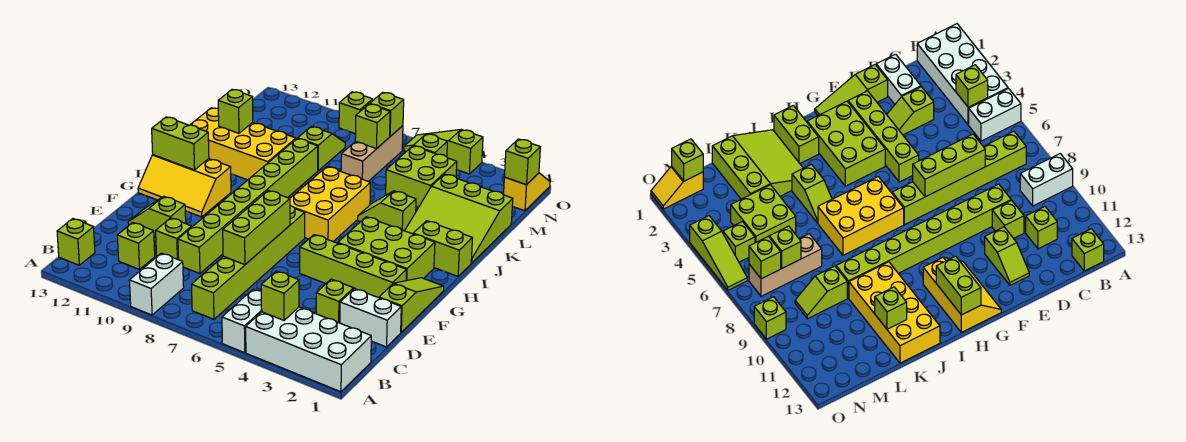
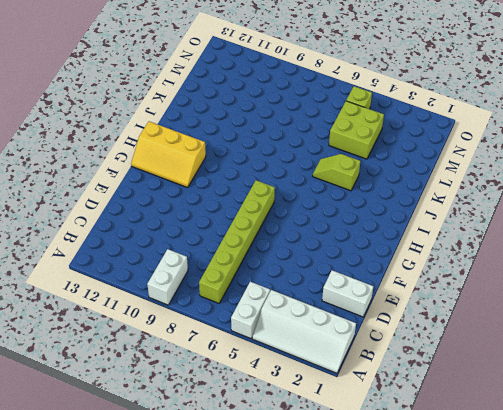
white slope A1:B4 level 1 top B -> white brick A1:B4 level 1
none -> lime brick B13 level 1
none -> lime brick C11 level 1
none -> lime slope D3:E3 level 1 top D
none -> lime brick D9:K9 level 1

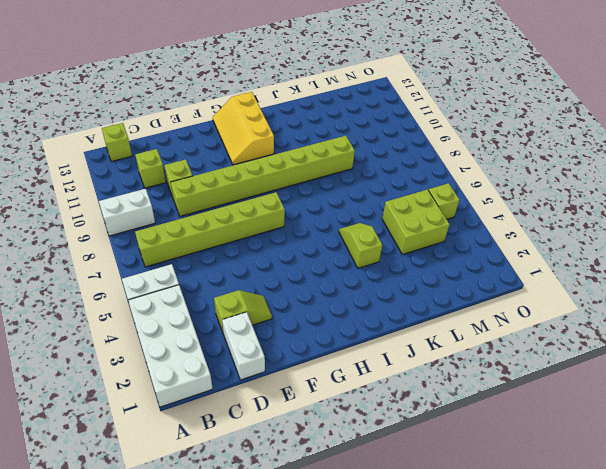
none -> lime slope E1:G1 level 1 top E
none -> lime slope E11:E12 level 1 top 11
none -> lime brick F2:F5 level 1
none -> lime brick G2:H4 level 1

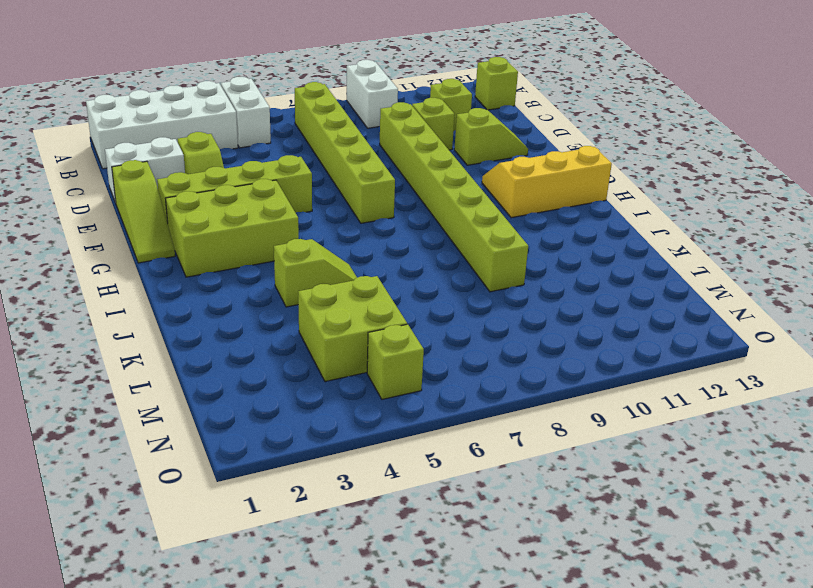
none -> yellow brick H6:J7 level 1
none -> lime brick I1:I2 level 1
none -> lime slope J1:L3 level 1 top L
none -> yellow brick J10:K13 level 1

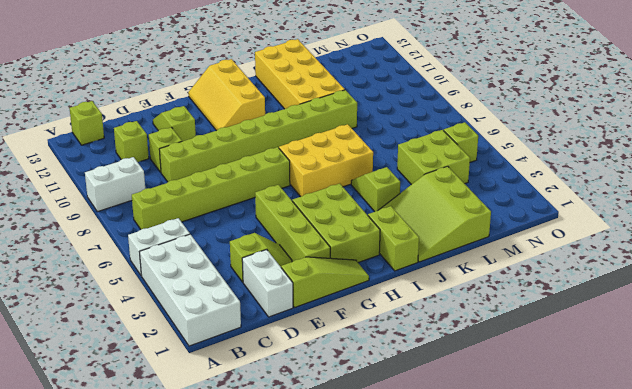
none -> tan brick L7:N7 level 1
none -> lime slope L9:M9 level 1 top L
none -> yellow slope N1:O1 level 1 top N
none -> lime slope O4:O6 level 1 top 4

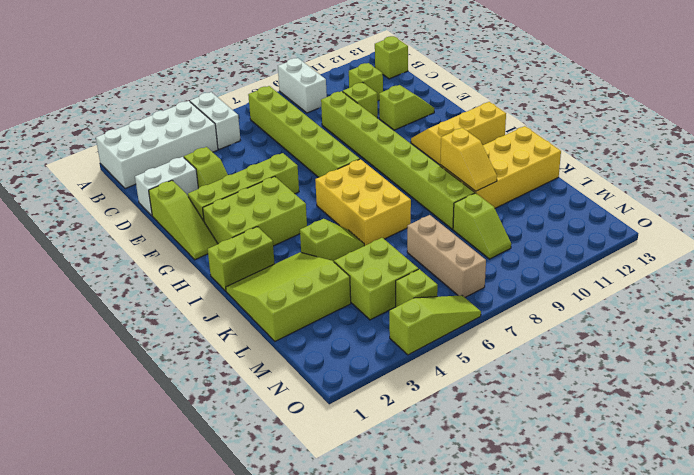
yellow slope J10:K10 level 2 top J -> yellow slope N1:O1 level 1 top N
none -> lime brick O9 level 1
none -> lime brick B4 level 2
none -> lime brick D7:F7 level 2
none -> lime brick H12:H13 level 2

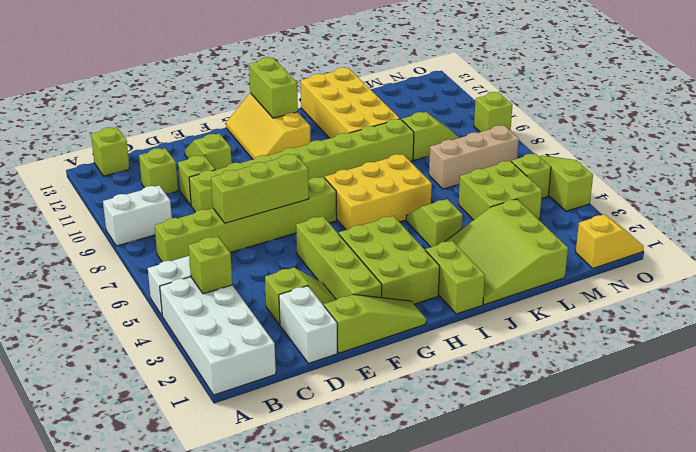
none -> lime brick K12 level 2
none -> lime brick M7 level 2
none -> lime brick N1 level 2
none -> lime brick N7 level 2

